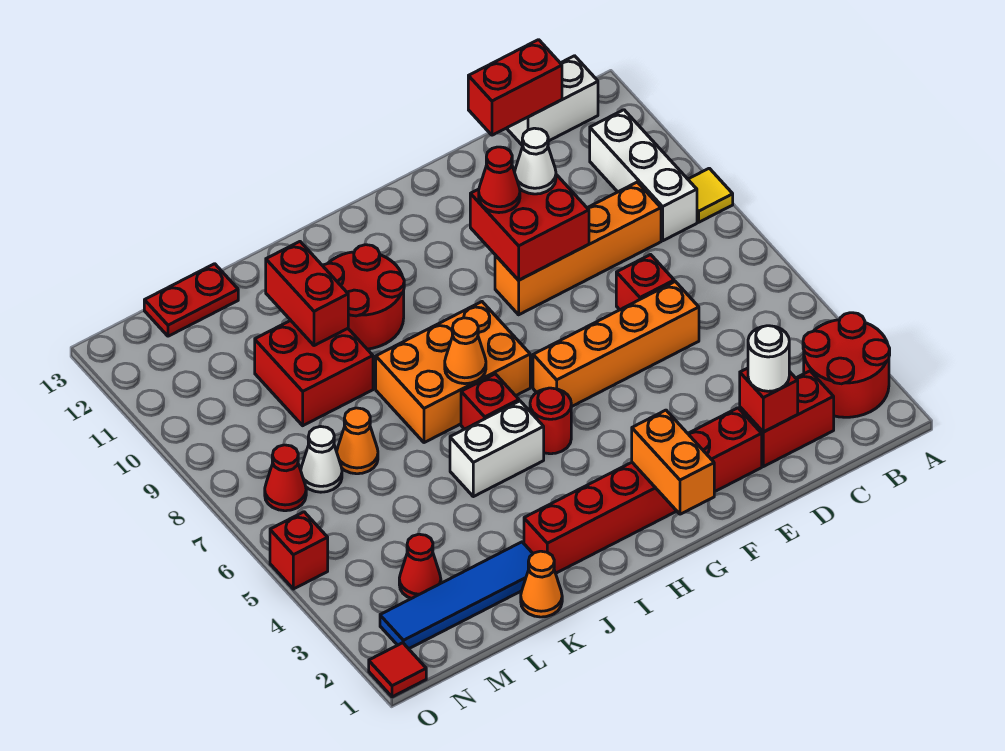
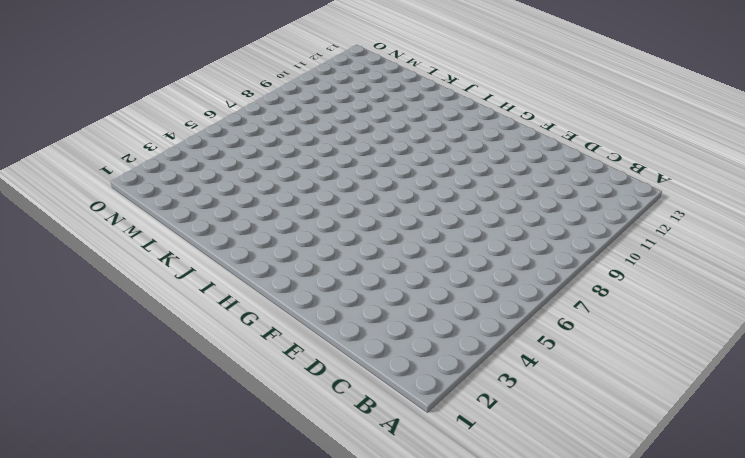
none -> red round brick A2:B3 level 1
none -> yellow tile A9 level 1
none -> white brick B9:B11 level 1
none -> white brick B13:C13 level 1

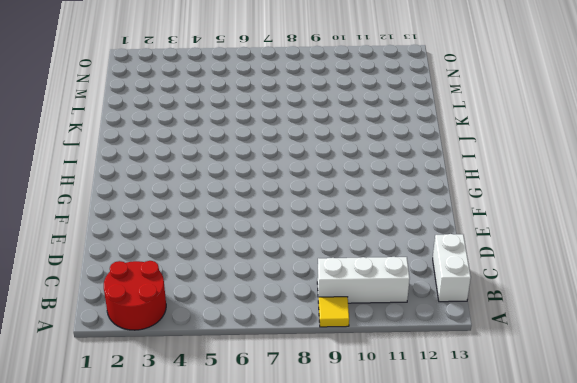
none -> red brick C2:D2 level 1
none -> orange brick C9:F9 level 1
none -> orange brick D6:G6 level 1
none -> red brick D7 level 1

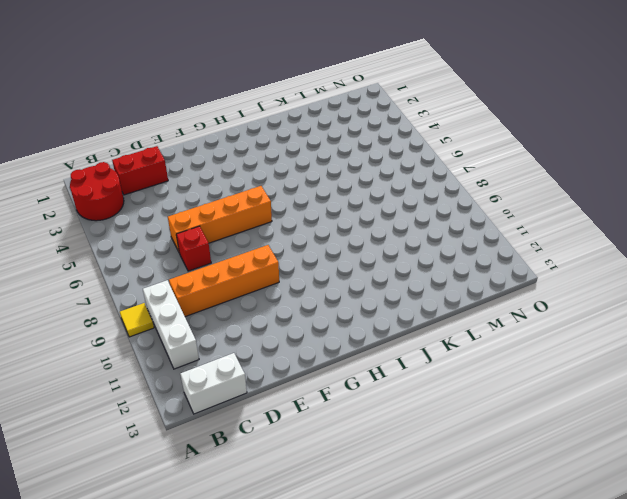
none -> red brick E2:J2 level 1
none -> red round brick H5 level 1
none -> orange brick H7:J8 level 1
none -> white brick I5:J5 level 1

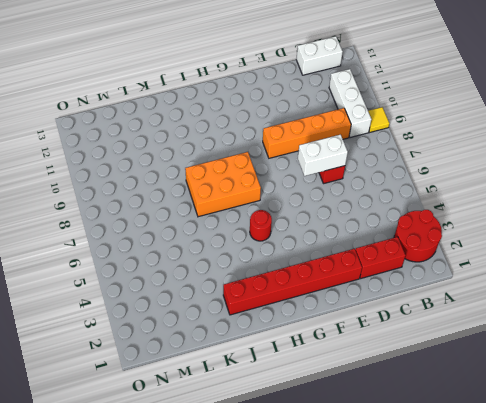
white brick D7:E7 level 2 -> white brick I5:J5 level 1
none -> orange brick D6:G6 level 1
none -> red brick I6 level 1
none -> red round brick I10:J11 level 1
none -> orange cone K1 level 1

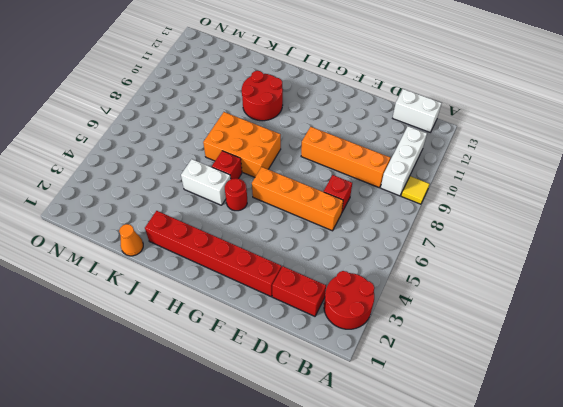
none -> blue tile K2:N2 level 1
none -> red brick K9:L10 level 1
none -> orange cone L7 level 1
none -> red plate L13:M13 level 1

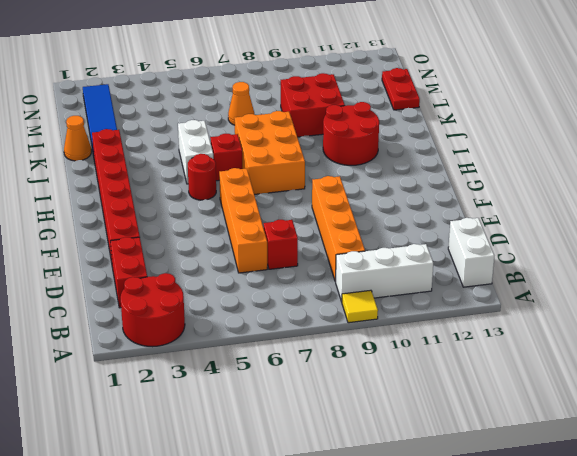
none -> red cone M3 level 1
none -> white cone M7 level 1
none -> red cone N7 level 1
none -> red tile O1 level 1

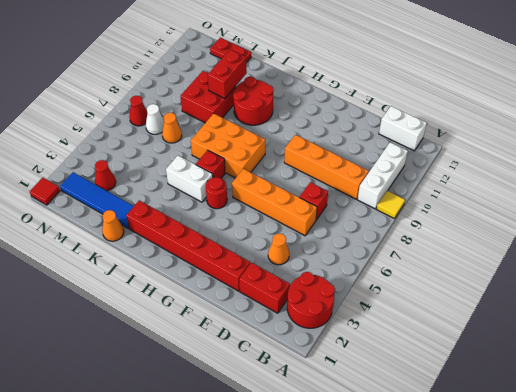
orange cone D4 level 1 -> orange cone I7 level 2
none -> red brick O5 level 1
none -> red brick C13:D13 level 2
none -> red brick D2 level 2
none -> red brick E9:F10 level 2

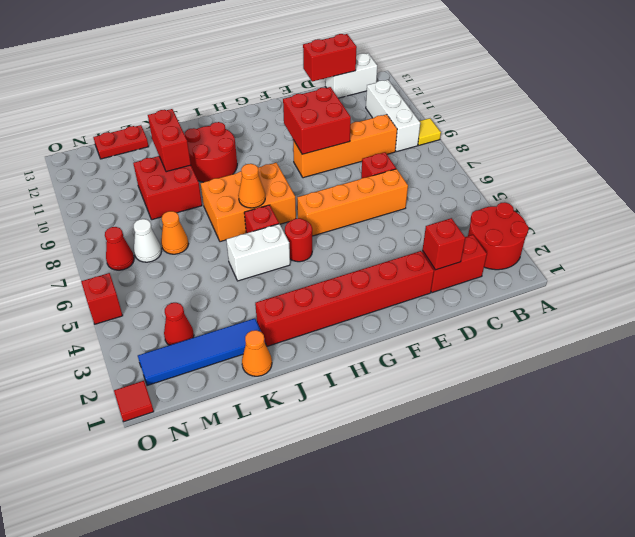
none -> orange brick G1:G2 level 2
none -> white round brick D2 level 3
none -> white cone E10 level 3
none -> red cone F10 level 3

